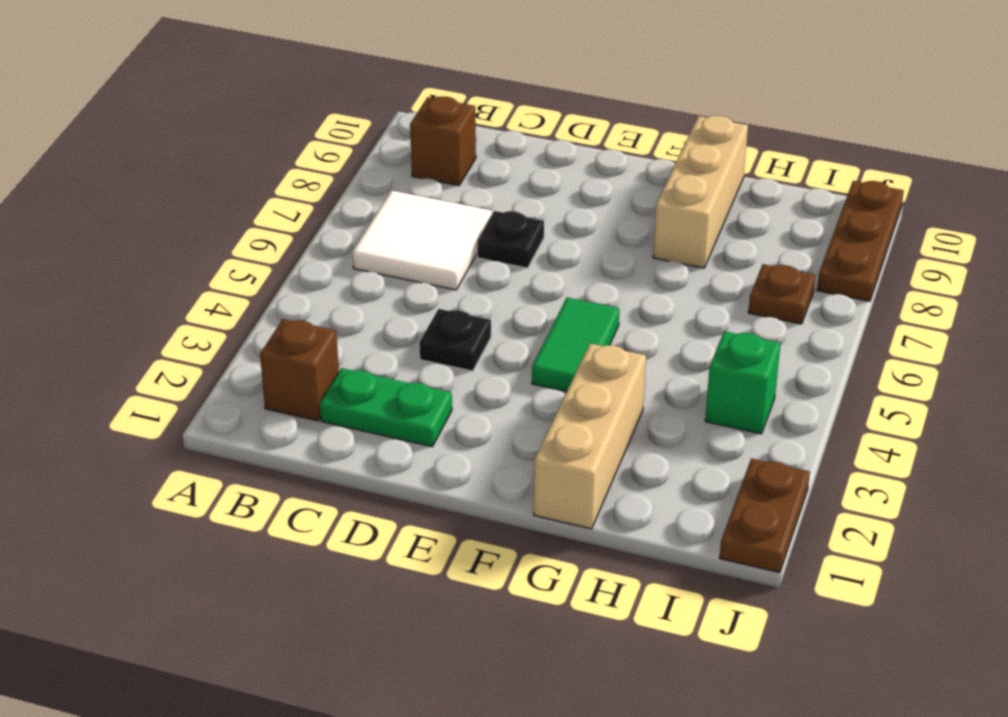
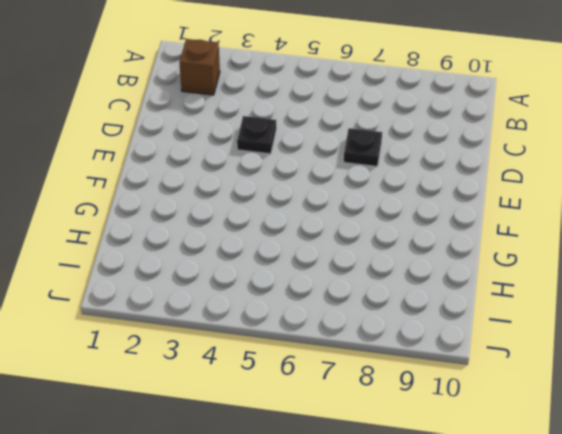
none -> white tile B6:C7 level 1
none -> brown brick B9 level 1
none -> green plate C2:D2 level 1

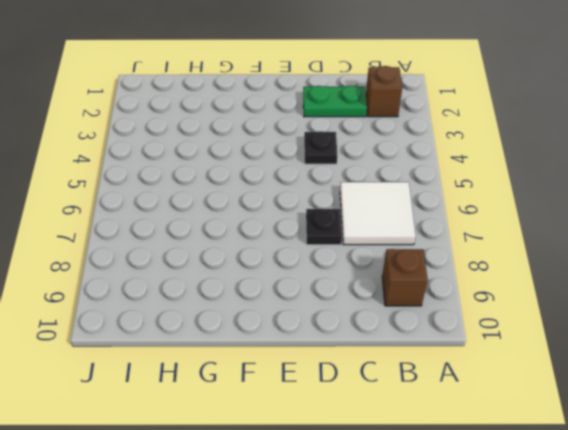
none -> green tile F4:F5 level 1
none -> tan brick G1:G3 level 1
none -> tan brick G8:G10 level 1

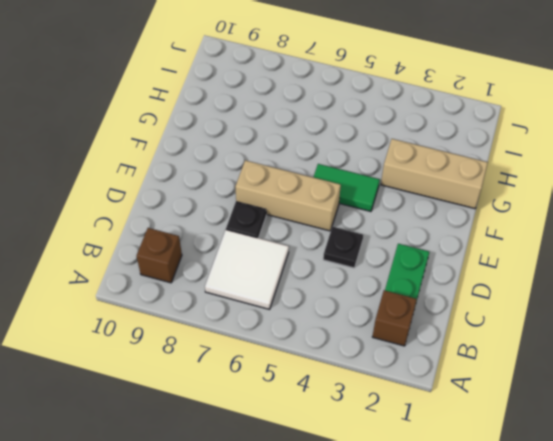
tan brick E5:E7 level 1 -> tan brick G8:G10 level 1
none -> green brick I4 level 1
none -> brown plate I7 level 1
none -> brown plate J1:J2 level 1

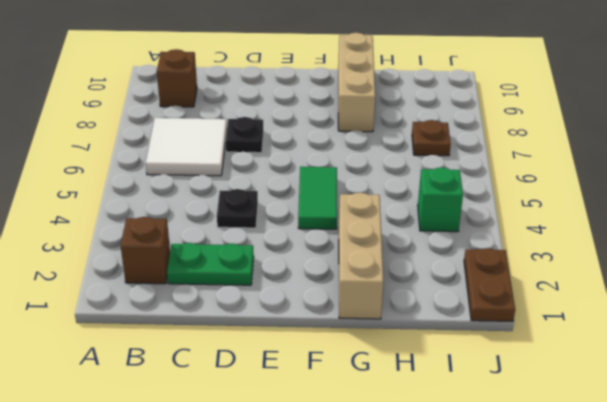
none -> brown plate J8:J10 level 1

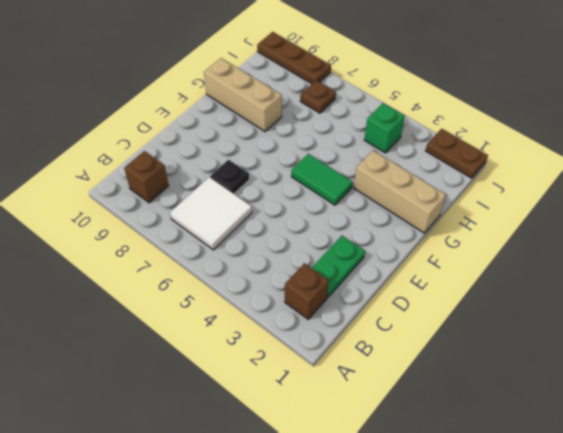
none -> black plate D4 level 1

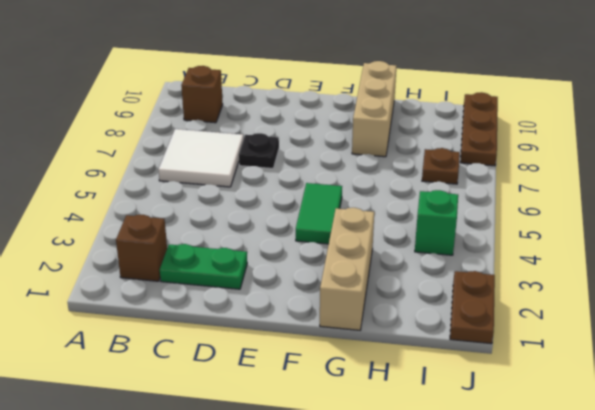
none -> black plate D4 level 1

